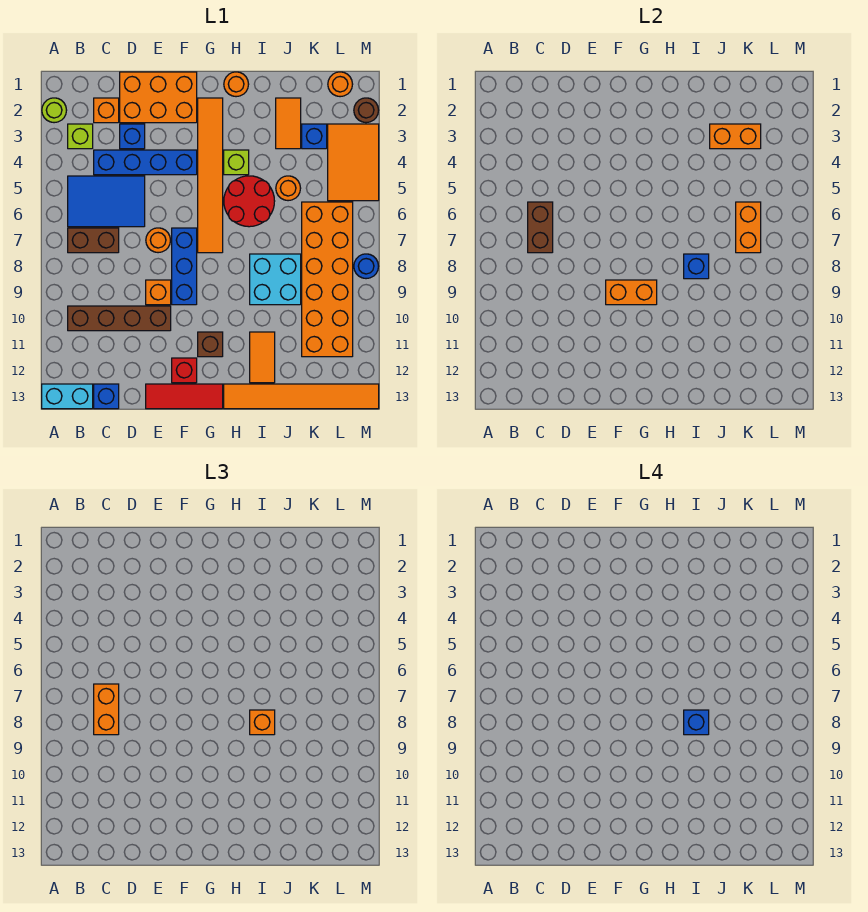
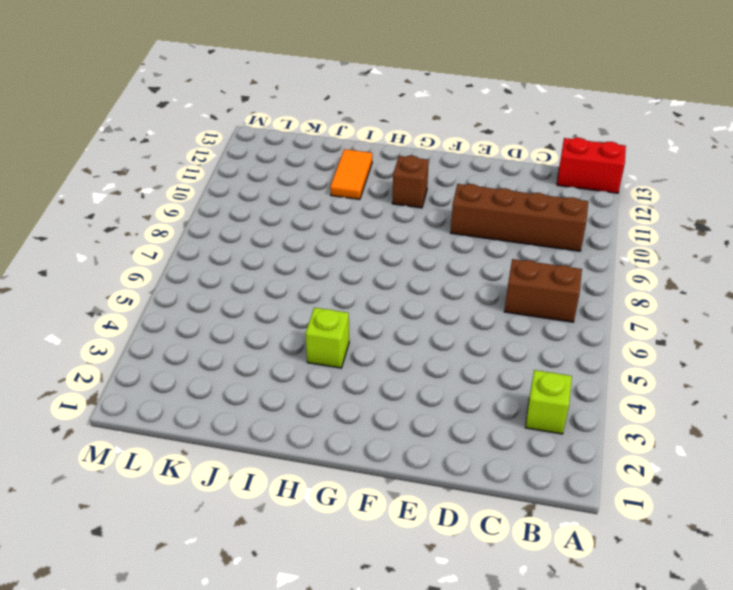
red brick A13:B13 level 1 -> cyan brick A13:B13 level 1
none -> lime round brick A2 level 1
none -> blue tile B5:D6 level 1
none -> orange brick C2 level 1
none -> blue brick C4:F4 level 1

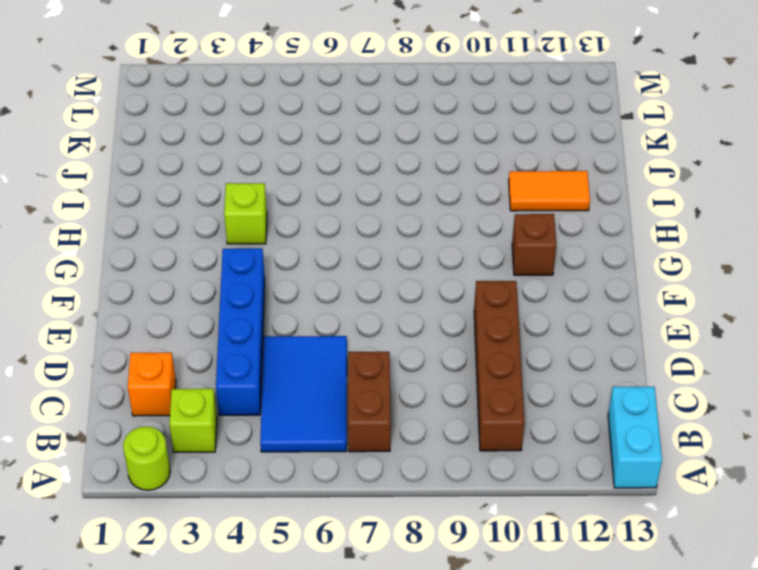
none -> blue brick C13 level 1
none -> orange brick D1:F2 level 1
none -> blue brick D3 level 1
none -> orange round brick E7 level 1

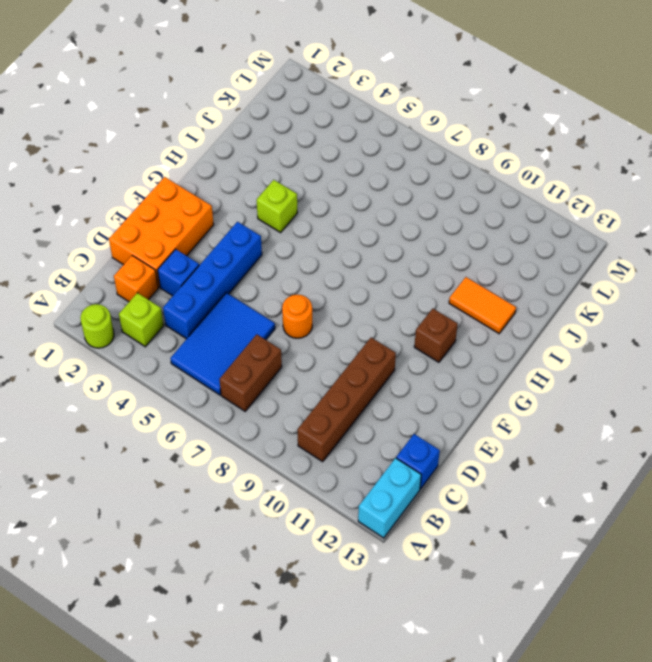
none -> orange brick E9 level 1
none -> red tile E13:G13 level 1
none -> blue brick F7:F9 level 1
none -> red brick F12 level 1

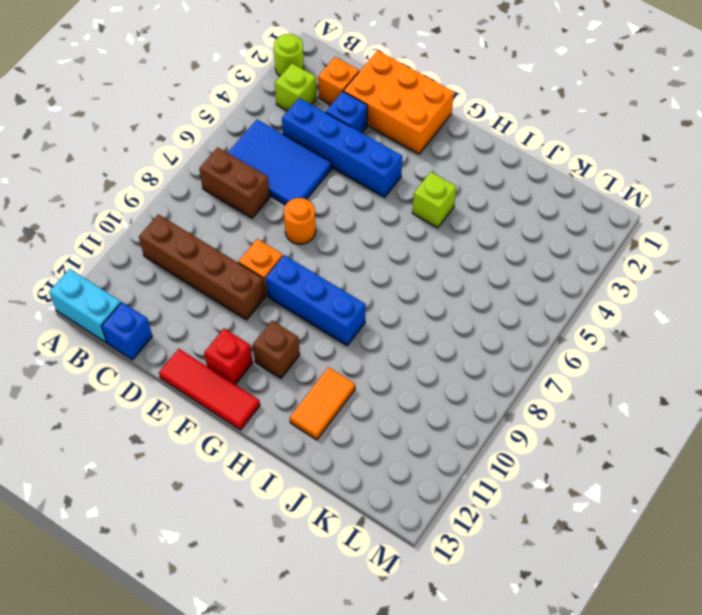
blue brick F9:H9 level 1 -> blue brick F7:F9 level 1
none -> orange tile G2:G7 level 1
none -> orange round brick H1 level 1
none -> red round brick H5:I6 level 1
none -> orange tile H13:M13 level 1

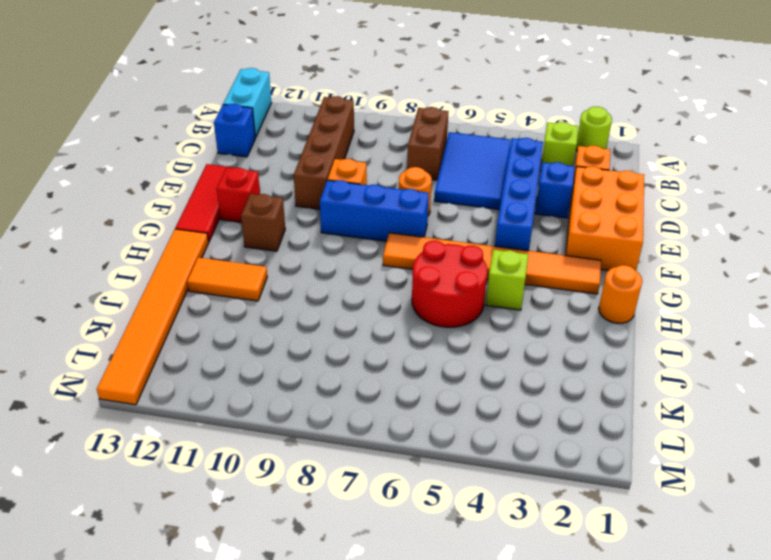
none -> cyan brick I8:J9 level 1
none -> orange tile J2:J3 level 1
none -> orange round brick J5 level 1
none -> blue brick K3 level 1

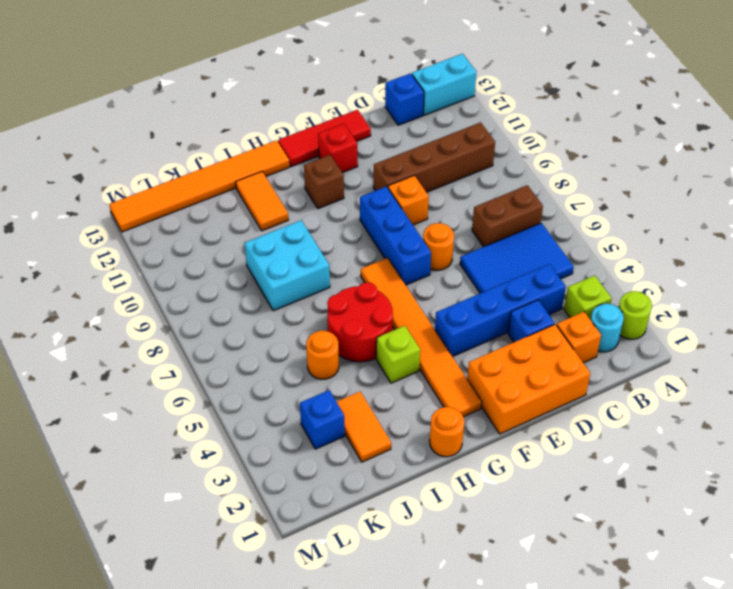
cyan round brick B2 level 1 -> none
none -> orange brick K6:L11 level 1
none -> orange round brick L1 level 1
none -> orange tile L3:M5 level 1
none -> brown round brick M2 level 1

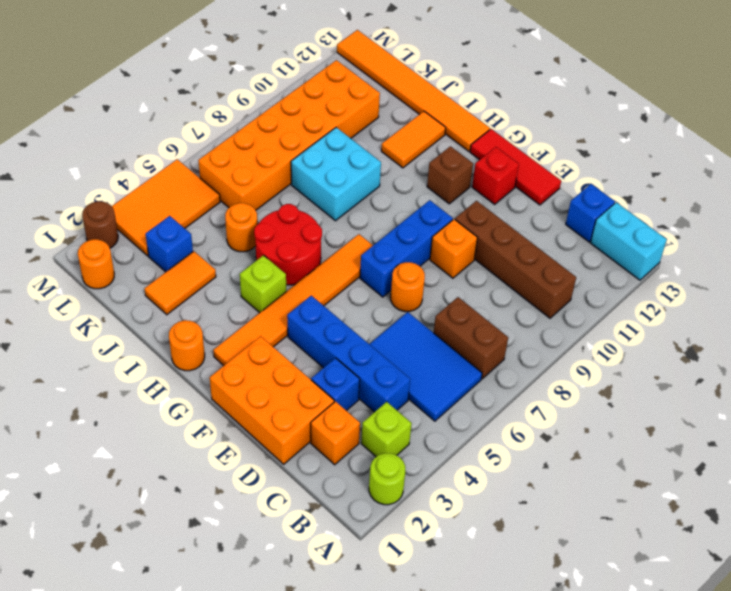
none -> blue round brick M8 level 1
none -> brown brick C6:C7 level 2
none -> orange brick F9:G9 level 2
none -> blue brick I8 level 2

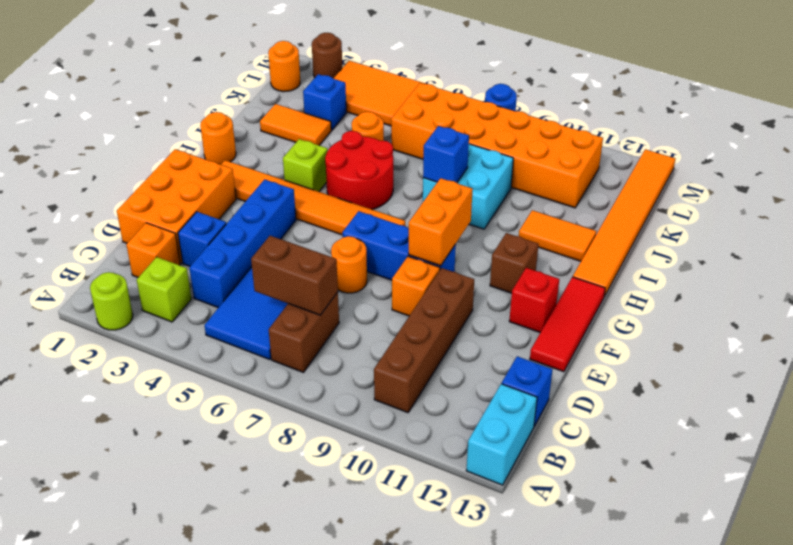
none -> orange brick J3:K3 level 2
none -> orange brick K6:K7 level 2
none -> orange brick C7:C8 level 3
none -> orange brick I8 level 3

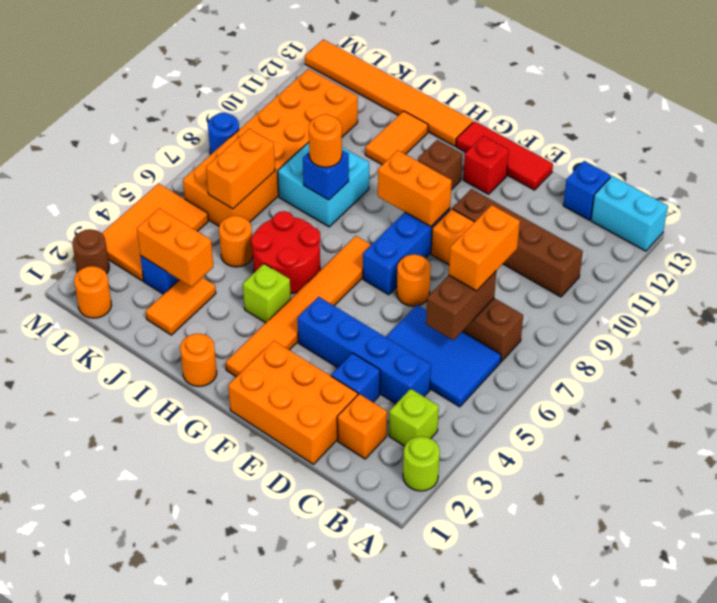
orange round brick I8 level 3 -> orange brick I8 level 3
none -> blue brick I8 level 4

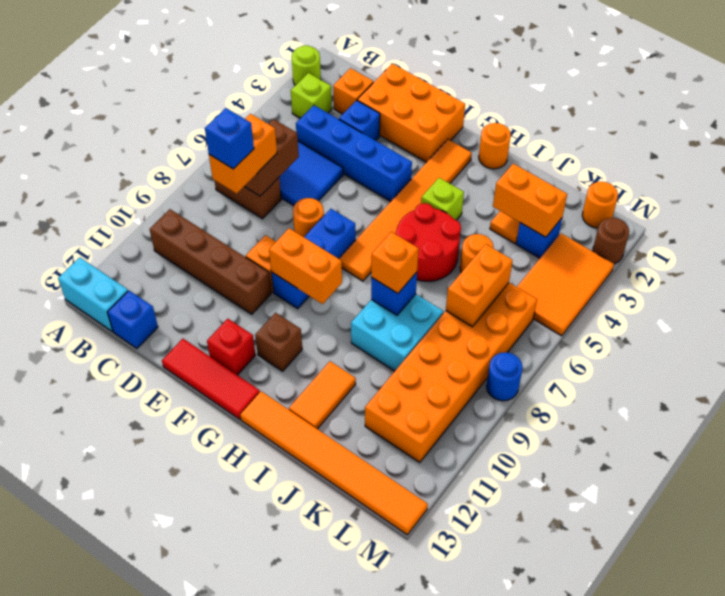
blue brick C8 level 4 -> blue brick I8 level 4

